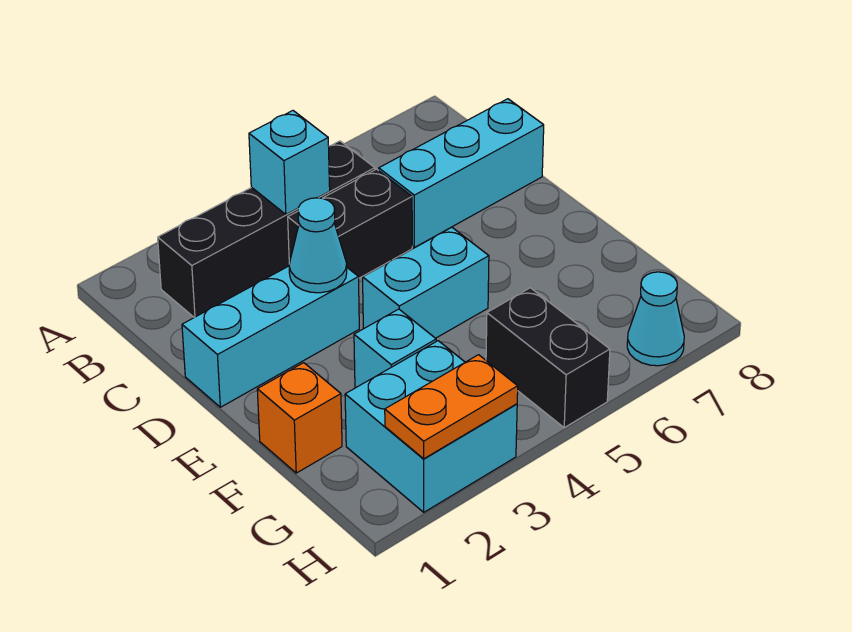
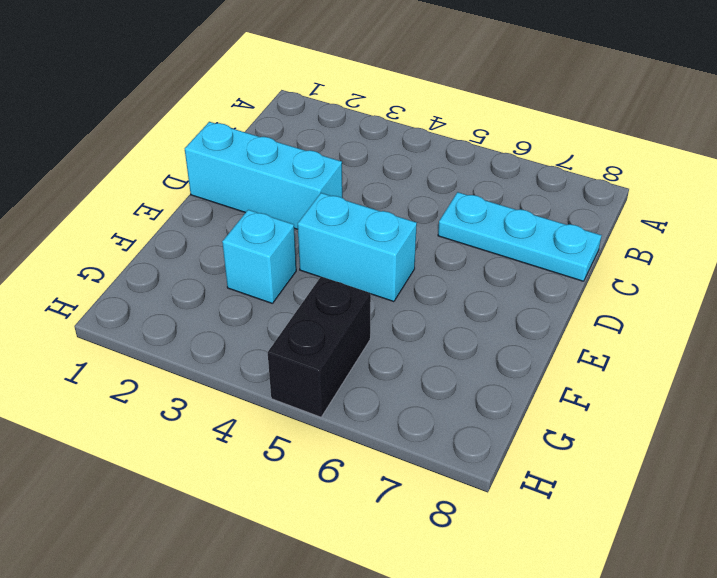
cyan plate C6:C8 level 1 -> cyan brick C6:C8 level 1
none -> black brick B2:B5 level 1
none -> black brick C4:C5 level 1
none -> orange brick F1 level 1

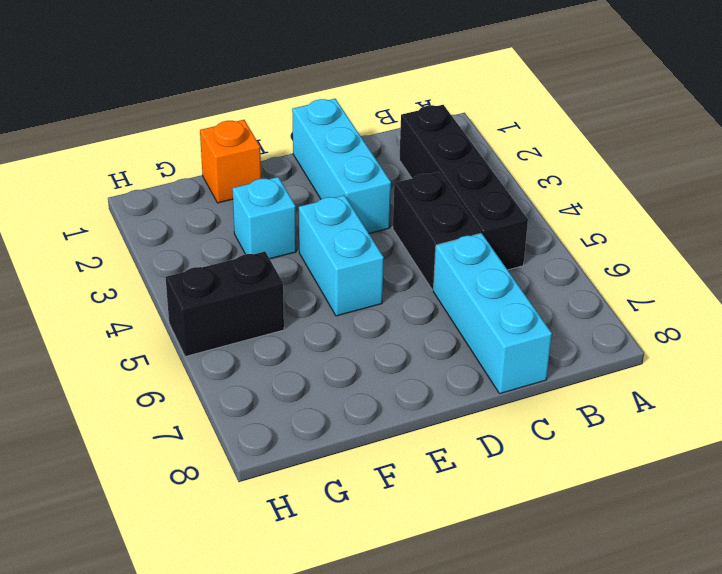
none -> cyan brick G2:H3 level 1
none -> cyan cone H7 level 1
none -> cyan brick B4 level 2

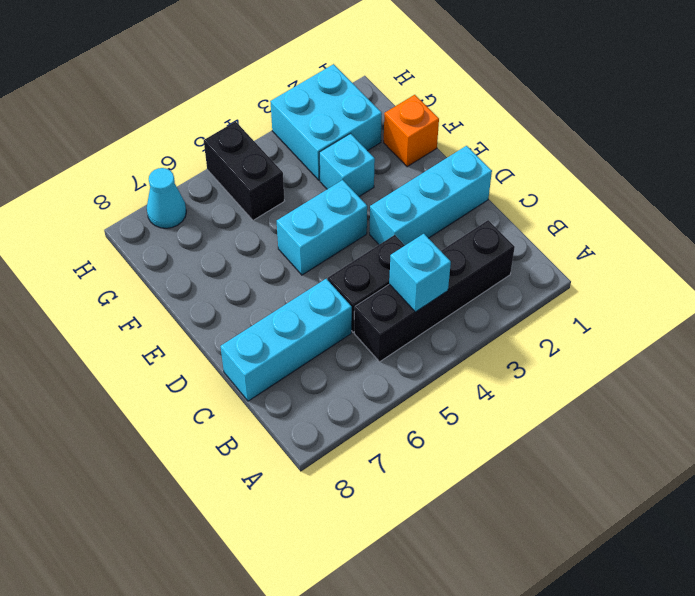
none -> cyan cone D3 level 2
none -> orange plate H2:H3 level 2

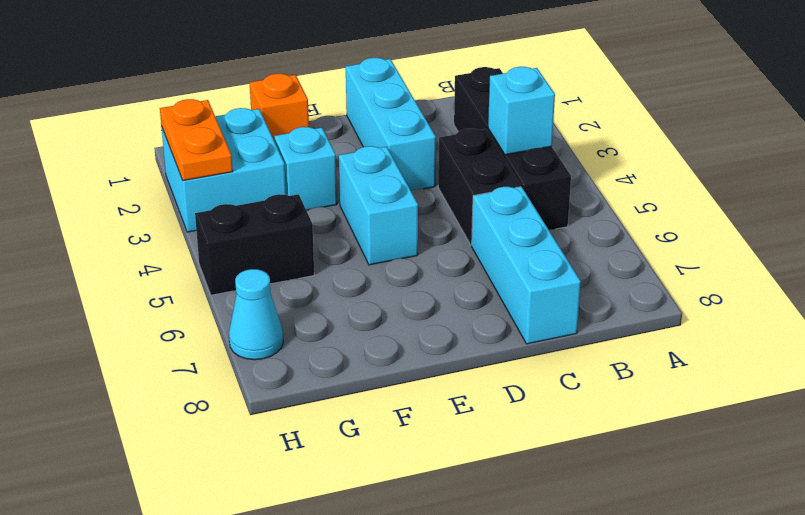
none -> cyan cone D3 level 2

